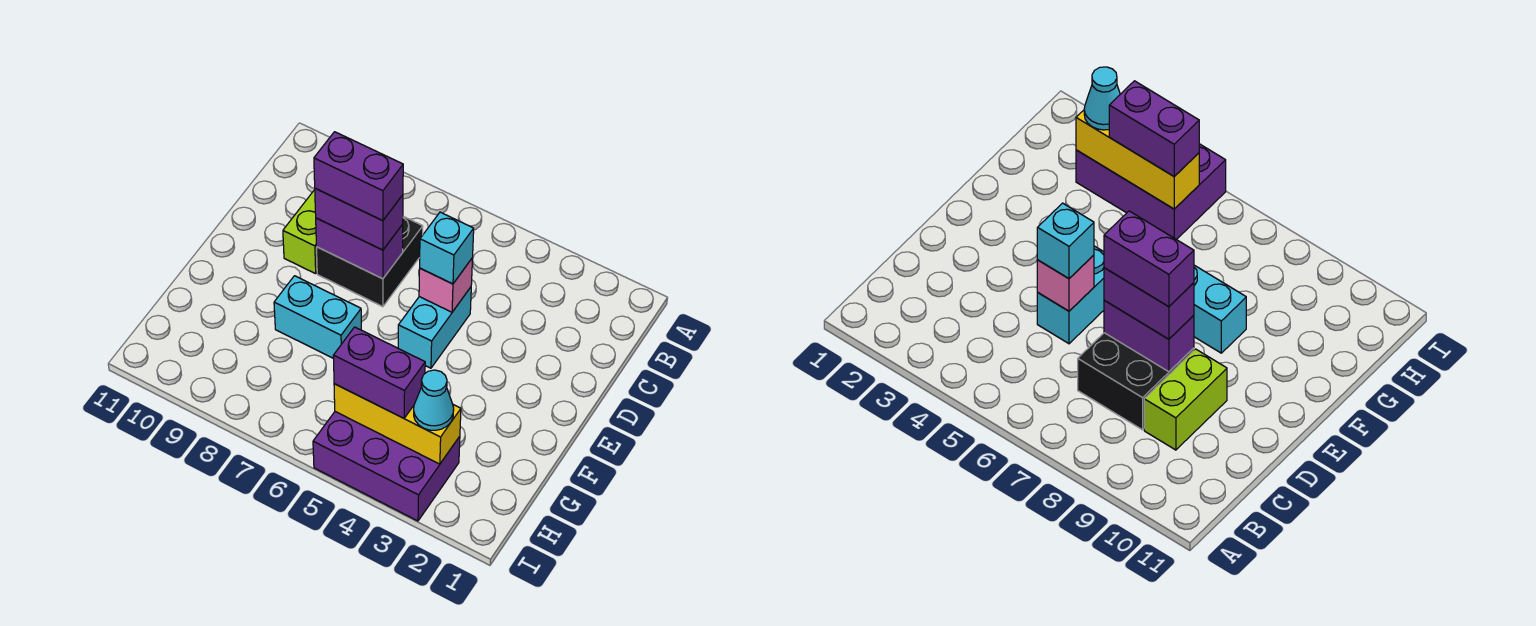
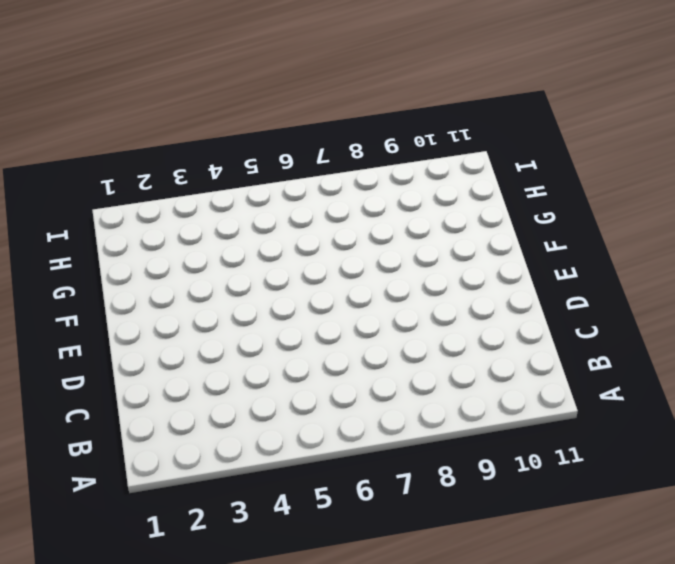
none -> black brick C7:D8 level 1
none -> lime brick C9:D9 level 1
none -> cyan brick D5:E5 level 1

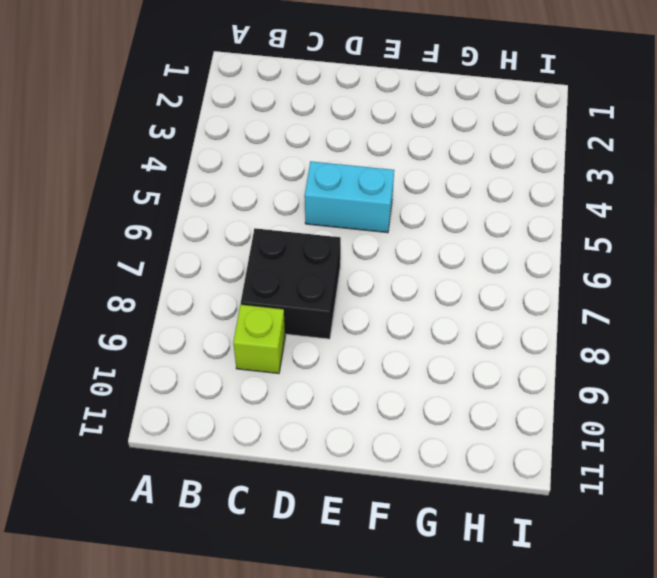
lime brick C9 level 1 -> lime brick C9:D9 level 1
none -> cyan brick F7:F8 level 1
none -> purple brick H3:I5 level 1
none -> pink brick D5 level 2

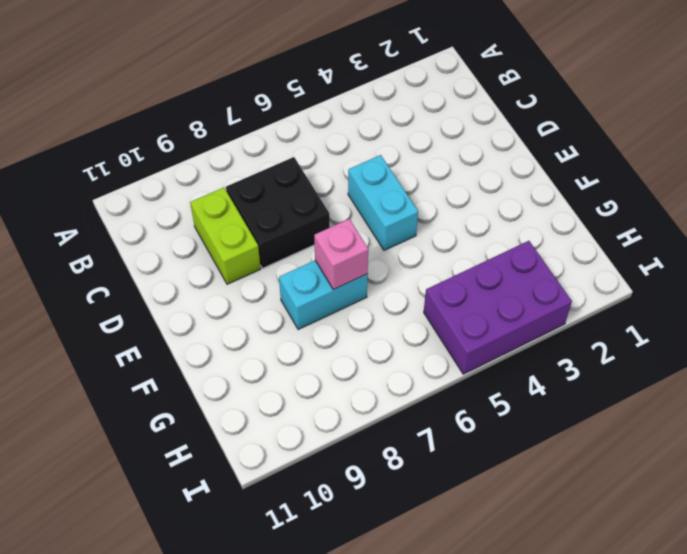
pink brick F7 level 2 -> pink brick D5 level 2
none -> purple brick D7:D8 level 2
none -> yellow brick H3:H5 level 2
none -> cyan brick D5 level 3

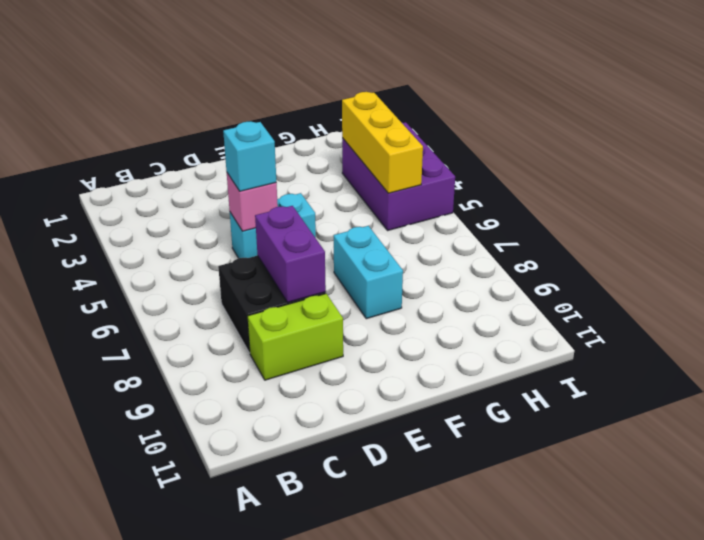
none -> purple brick D7:D8 level 3
none -> cyan cone H3 level 3
none -> purple brick H4:H5 level 3

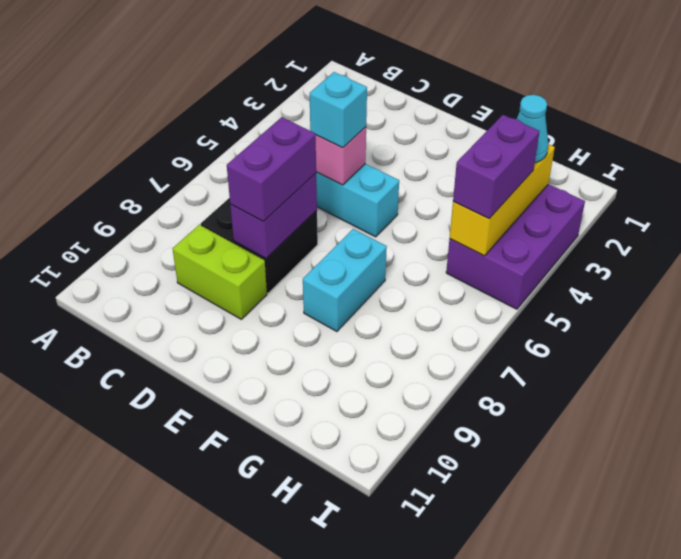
none -> purple brick D7:D8 level 4

